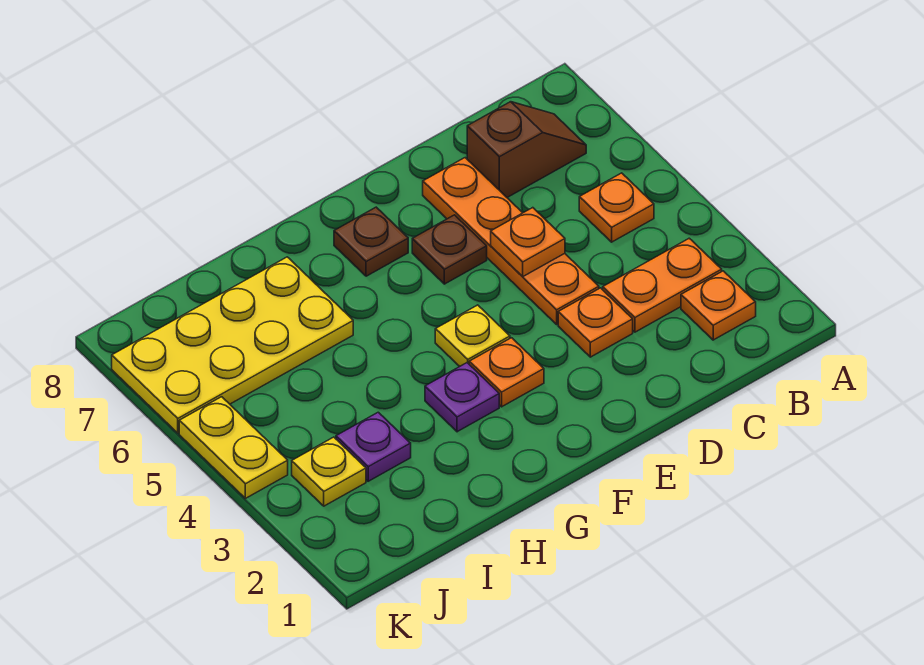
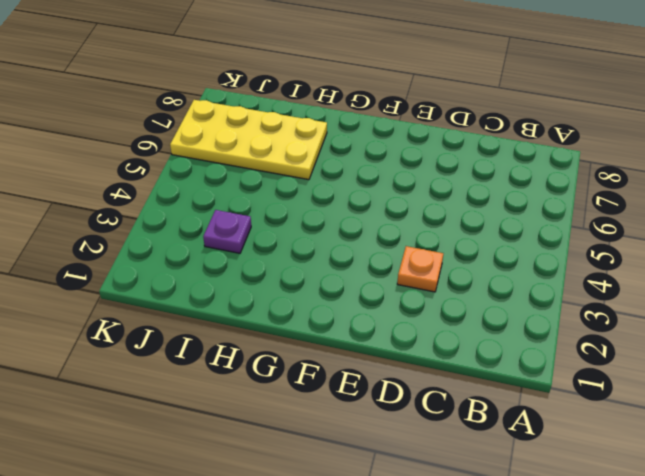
none -> orange plate B2 level 1
none -> orange plate B3:C3 level 1
none -> orange plate B5 level 1

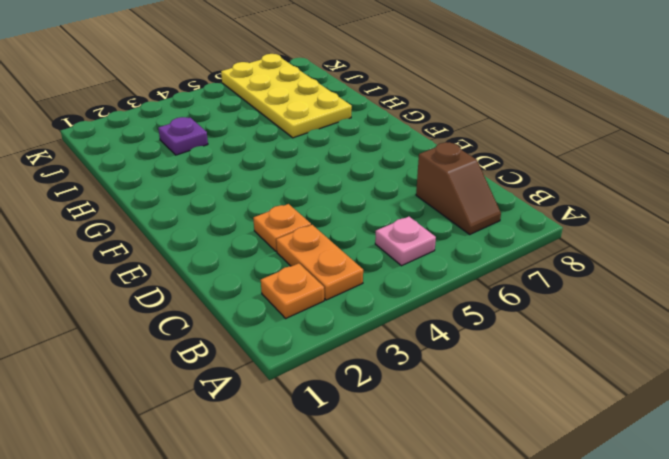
pink plate B5 level 1 -> orange plate B5 level 1
none -> orange plate D4:D7 level 1
none -> brown plate E6 level 1
none -> orange plate F3 level 1

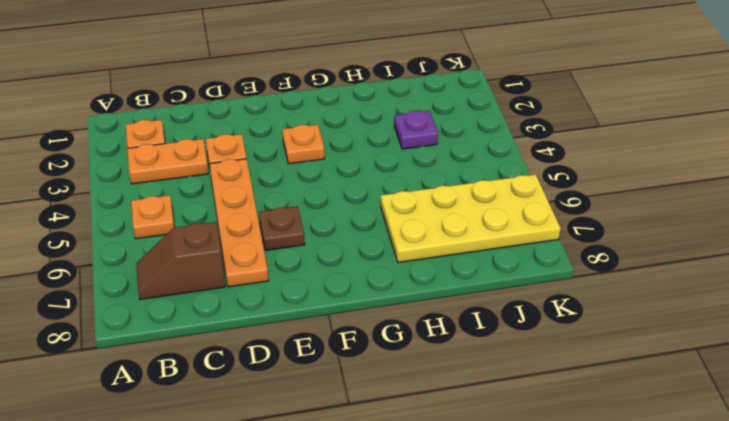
none -> yellow plate F4 level 1
none -> brown plate F7 level 1
none -> purple plate G3 level 1

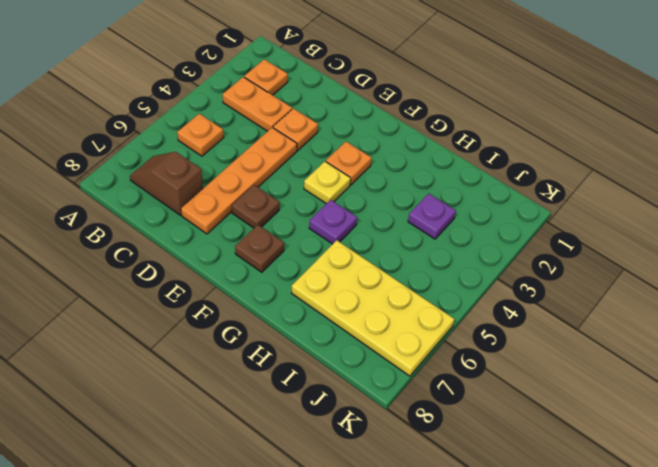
purple plate G5 level 1 -> purple plate G3 level 1
none -> yellow plate J3 level 1
none -> yellow plate K4:K5 level 1
none -> orange plate D5 level 2

